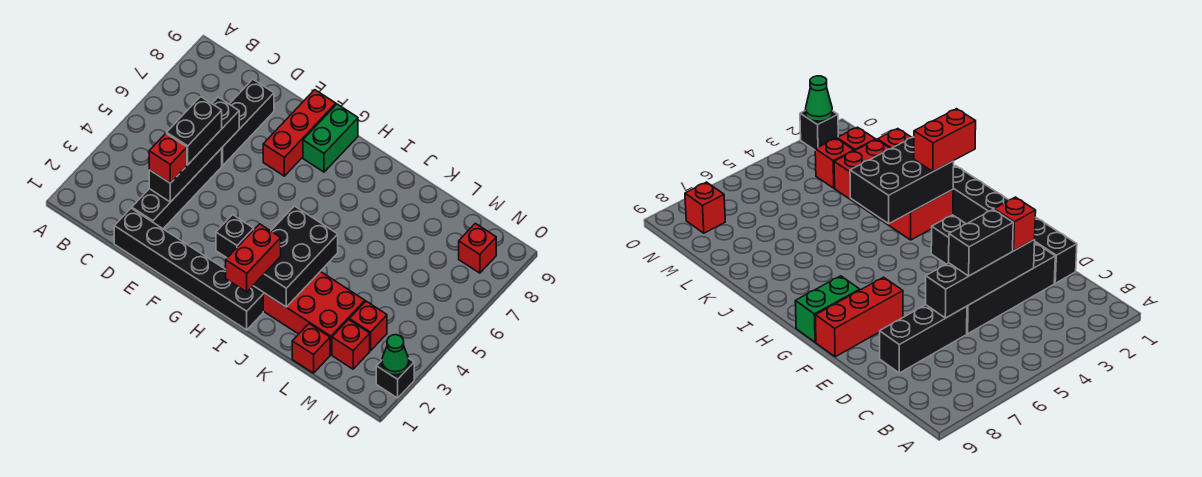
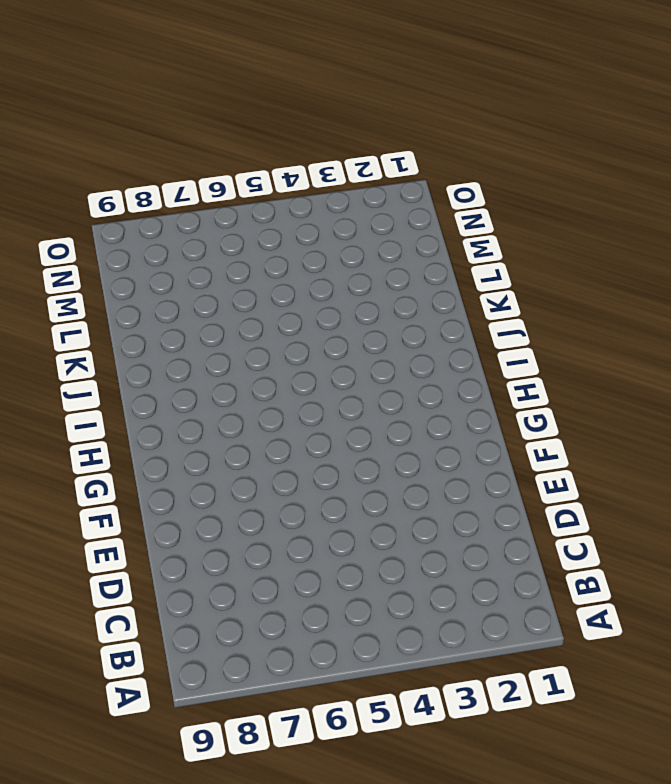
none -> black brick D1:I1 level 1
none -> black brick D2:D5 level 1
none -> black brick D6:D8 level 1

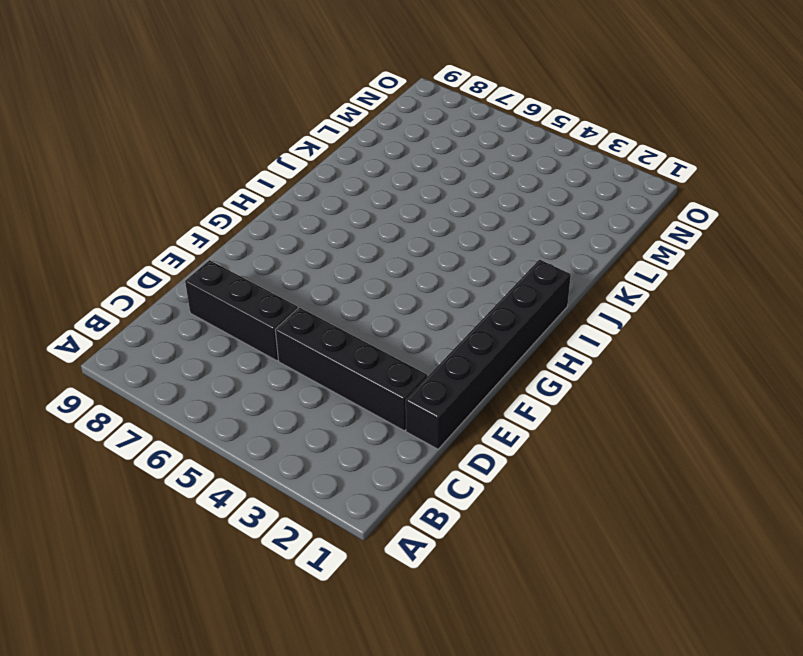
none -> red brick F7:F9 level 1
none -> black brick G3 level 1
none -> green brick G8:G9 level 1

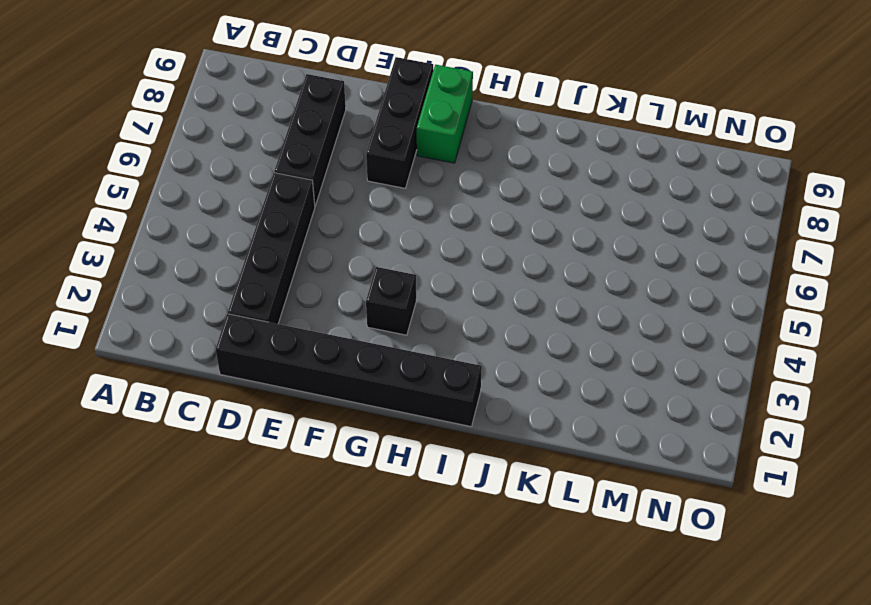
black brick F7:F9 level 1 -> red brick F7:F9 level 1
none -> red brick I2:L3 level 1
none -> red brick L1 level 1
none -> red brick M2 level 1

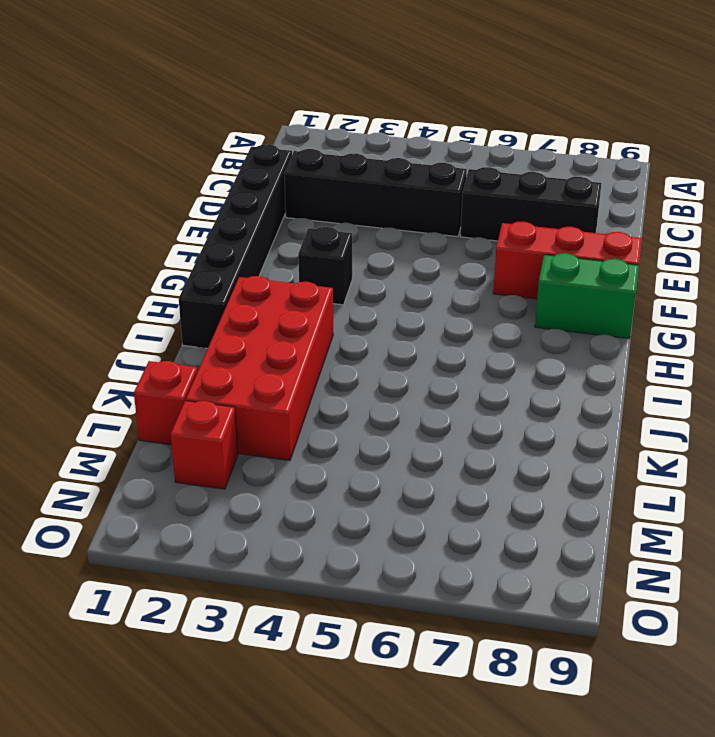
none -> red brick M3 level 1
none -> red brick N8 level 1
none -> black brick O2 level 1

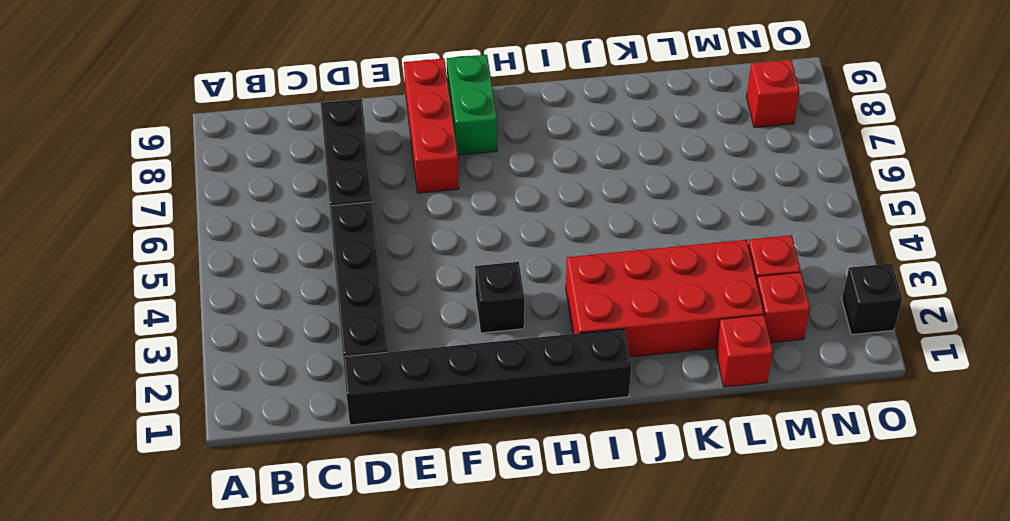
none -> black brick D3:D6 level 2
none -> black brick I2:J4 level 2
none -> green cone O2 level 2

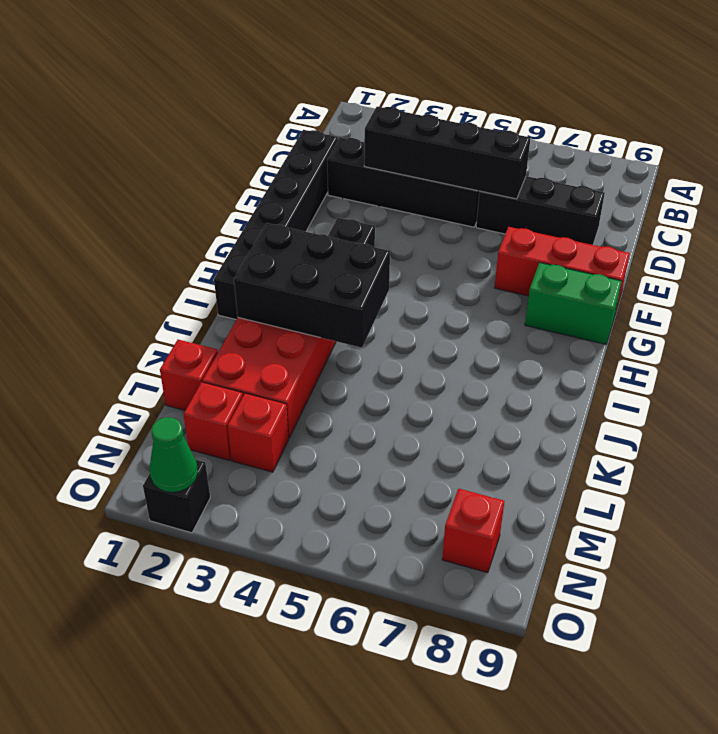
none -> red brick D3 level 3
none -> black brick D4:D5 level 3
none -> red brick I1:I2 level 3

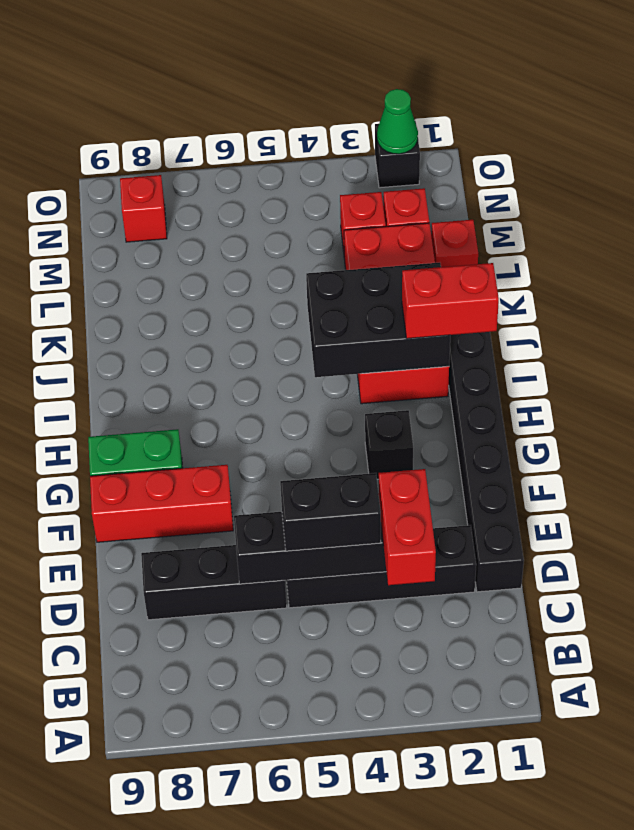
red brick C3:D3 level 3 -> red brick D3 level 3

